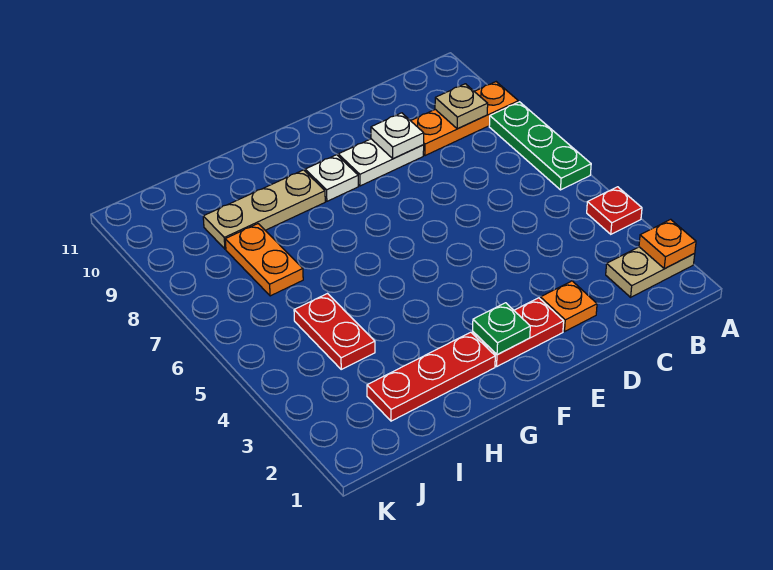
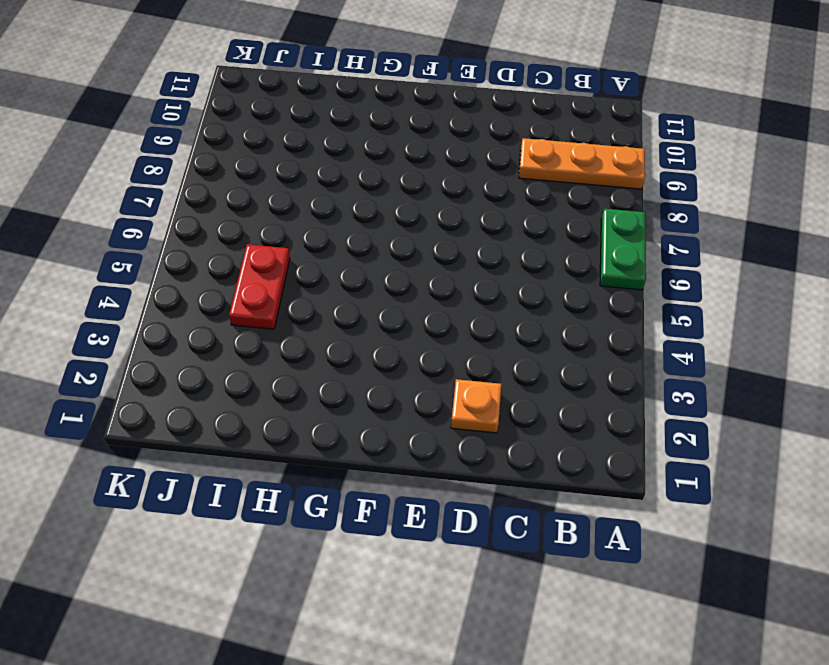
green plate A6:A7 level 1 -> green plate A6:A8 level 1
none -> tan plate A2:B2 level 1
none -> red plate A4 level 1
none -> white plate D9:E9 level 1

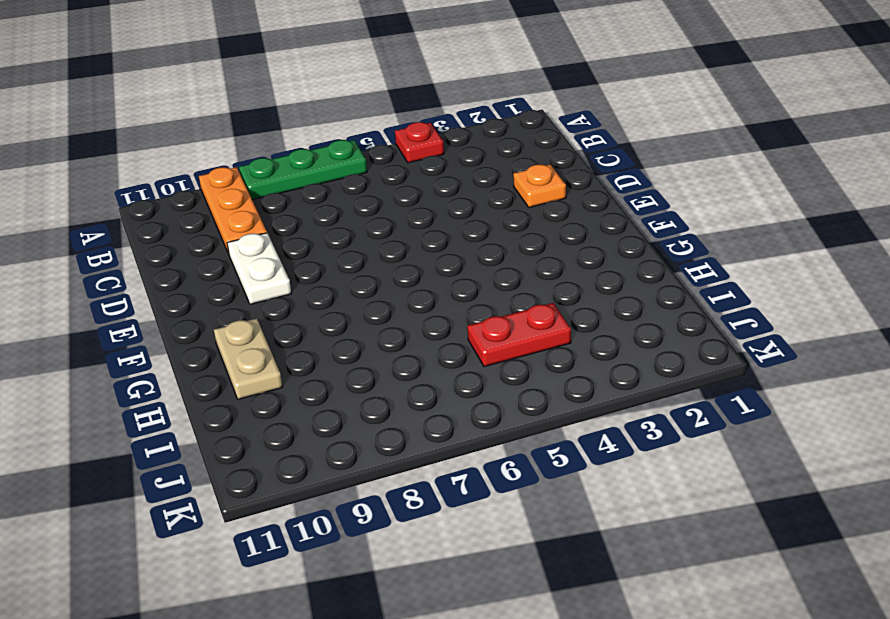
tan plate G10:H10 level 1 -> tan plate A2:B2 level 1
none -> red plate E2:F2 level 1
none -> white plate F9 level 1
none -> red plate G2:I2 level 1

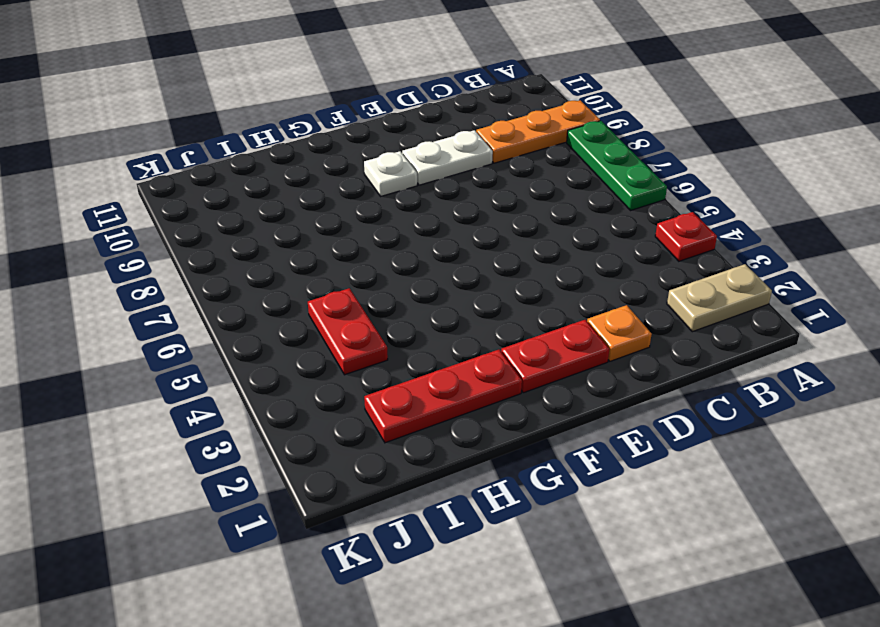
none -> tan plate G9:I9 level 1
none -> orange plate I7:I8 level 1
none -> orange plate A2 level 2

